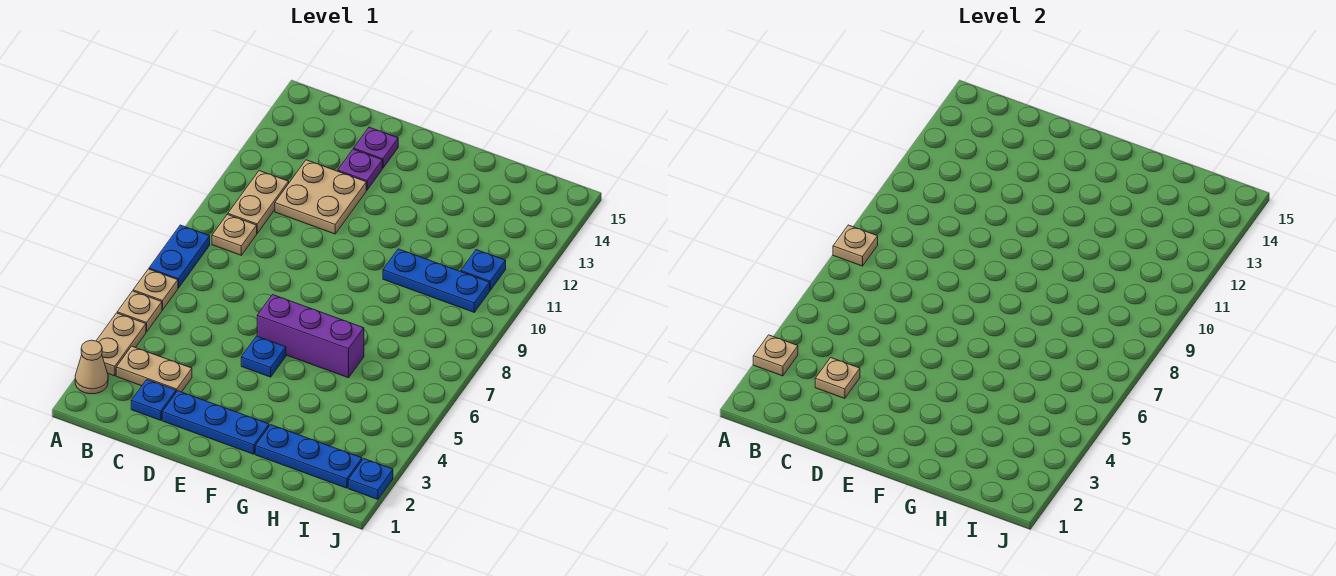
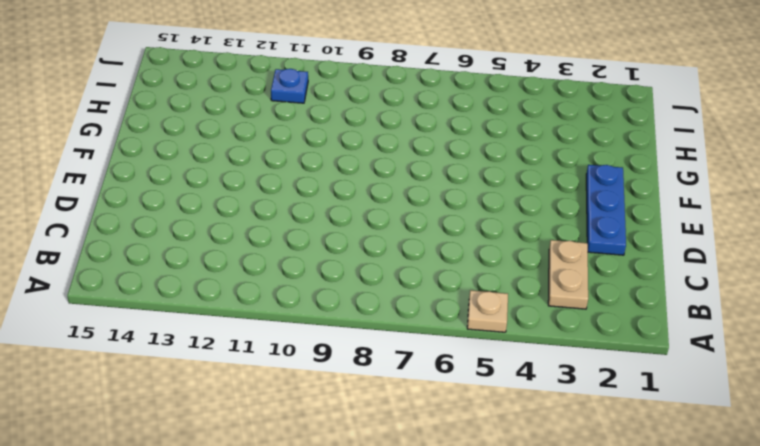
none -> tan cone A2 level 1
none -> tan plate A3:A4 level 1
none -> tan plate A6 level 1

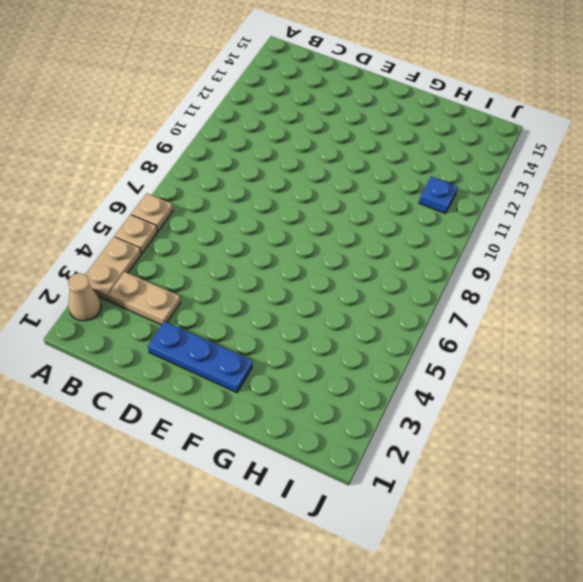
none -> blue plate A7:A8 level 1
none -> tan plate B9 level 1
none -> tan plate B10:B11 level 1

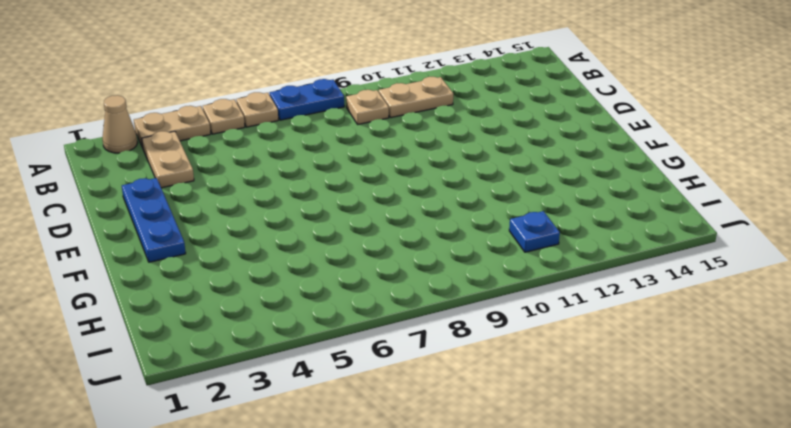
none -> blue plate C2 level 1
none -> tan plate C11:D12 level 1
none -> purple plate D13 level 1

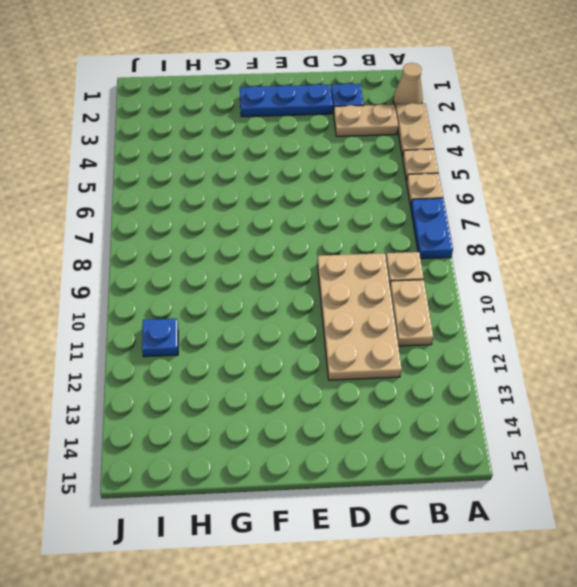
tan plate C9:D12 level 1 -> tan plate C11:D12 level 1
none -> purple plate D13 level 1
none -> purple plate D14 level 1
none -> blue plate E5 level 1

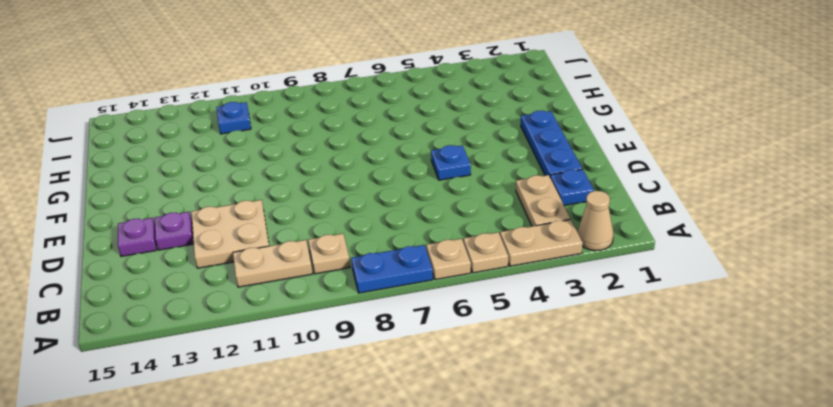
none -> purple brick E6:G6 level 1
none -> blue plate G2:I2 level 1
none -> blue plate G10:I10 level 1

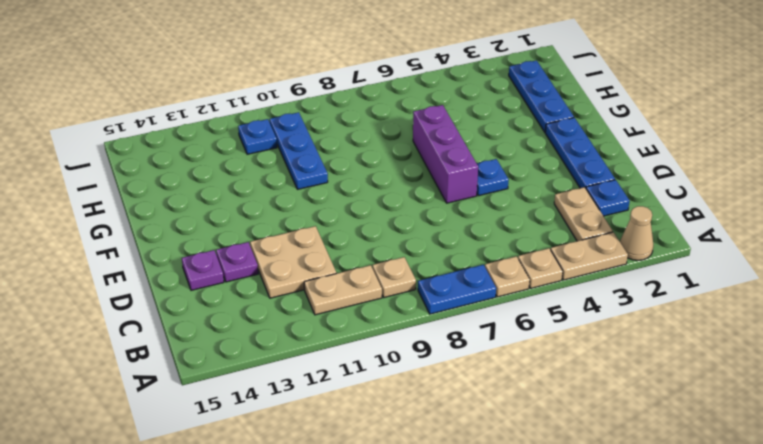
none -> blue plate J2 level 1
none -> tan plate A3 level 2
none -> tan plate A8 level 2

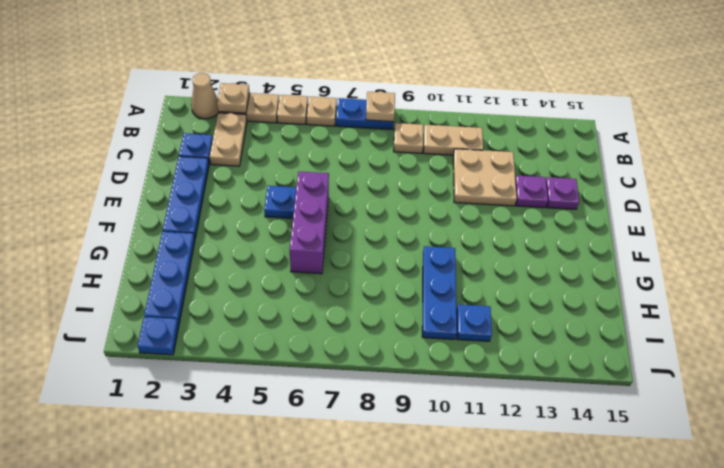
none -> tan plate C3 level 2

